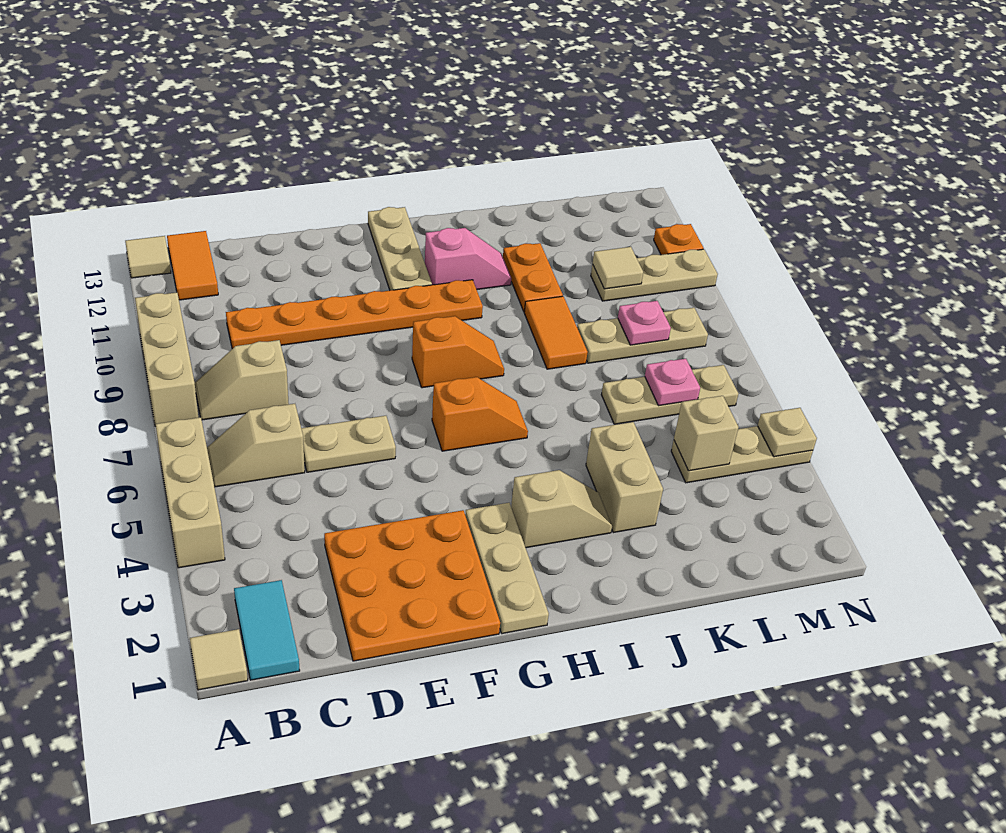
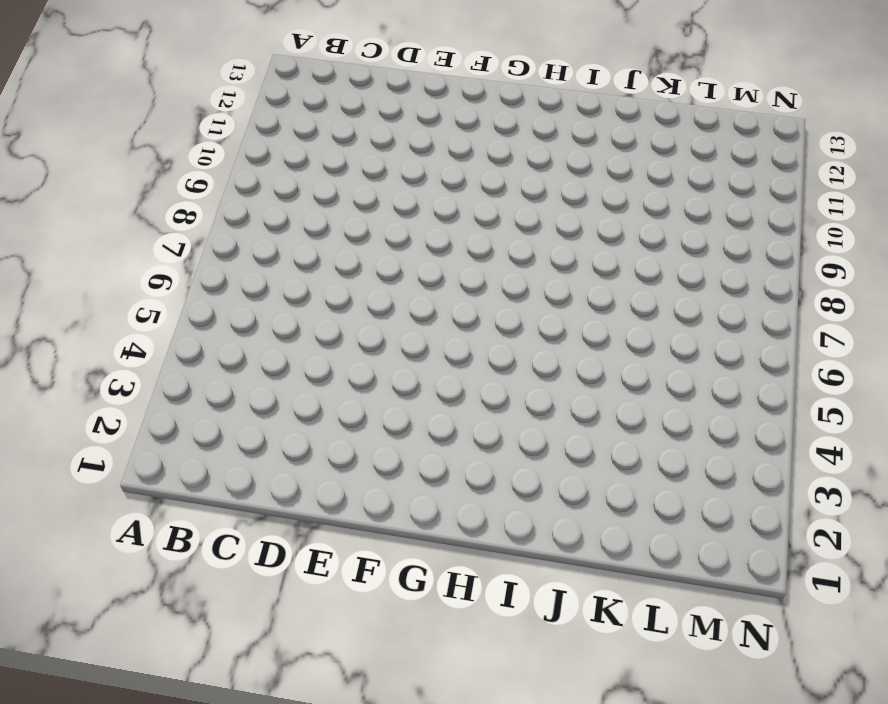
none -> tan tile A1 level 1
none -> tan brick A4:A6 level 1
none -> tan brick A8:A10 level 1
none -> tan tile A13 level 1

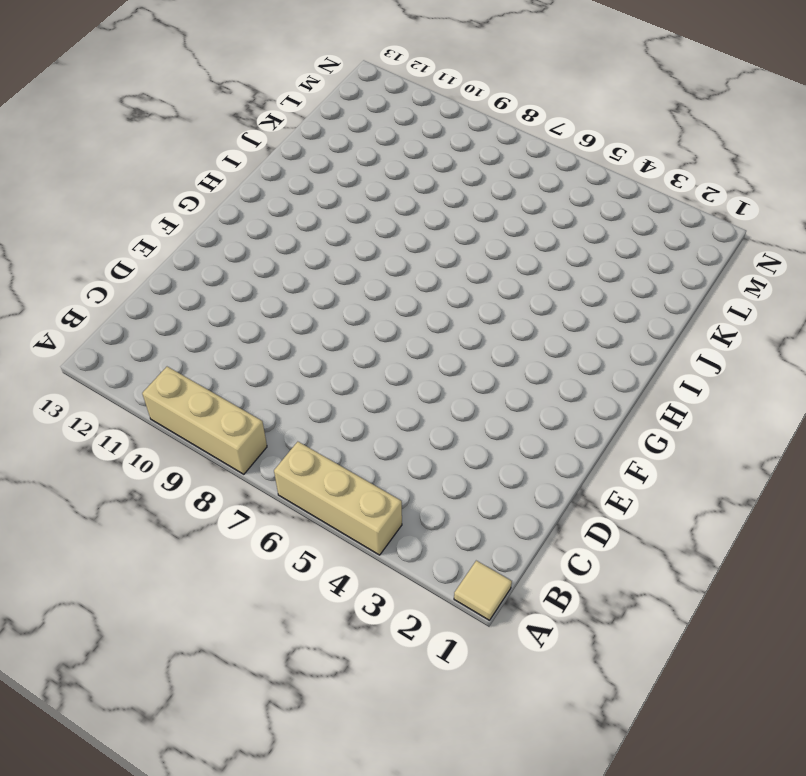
none -> tan tile A13 level 1
none -> cyan tile B1:B2 level 1
none -> tan slope B6:C6 level 1 top C
none -> tan slope B8:C8 level 1 top C

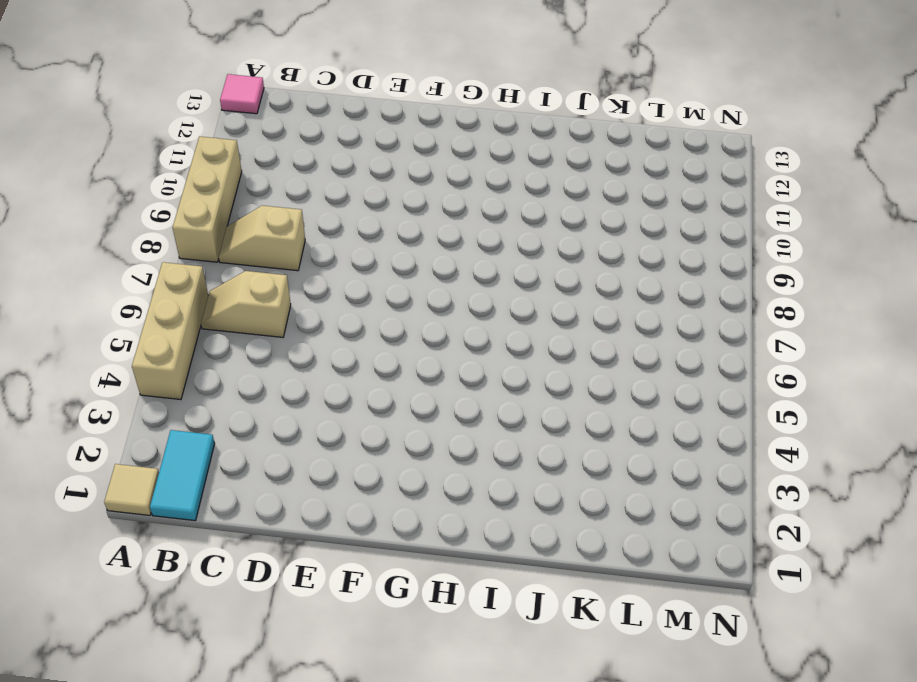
pink tile A13 level 1 -> tan tile A13 level 1
none -> orange tile B12:B13 level 1
none -> orange plate C10:H10 level 1
none -> orange plate D1:F3 level 1
none -> tan plate D6:E6 level 1

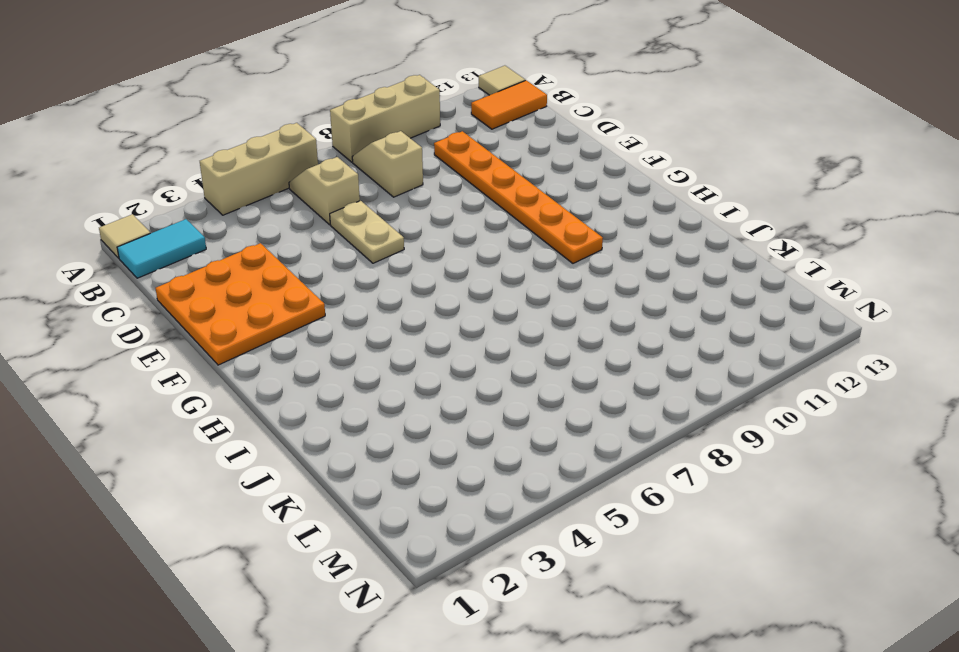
none -> tan plate G1:G3 level 1
none -> orange slope G6:H6 level 1 top G
none -> orange slope G8:H8 level 1 top G
none -> tan plate G11:G13 level 1

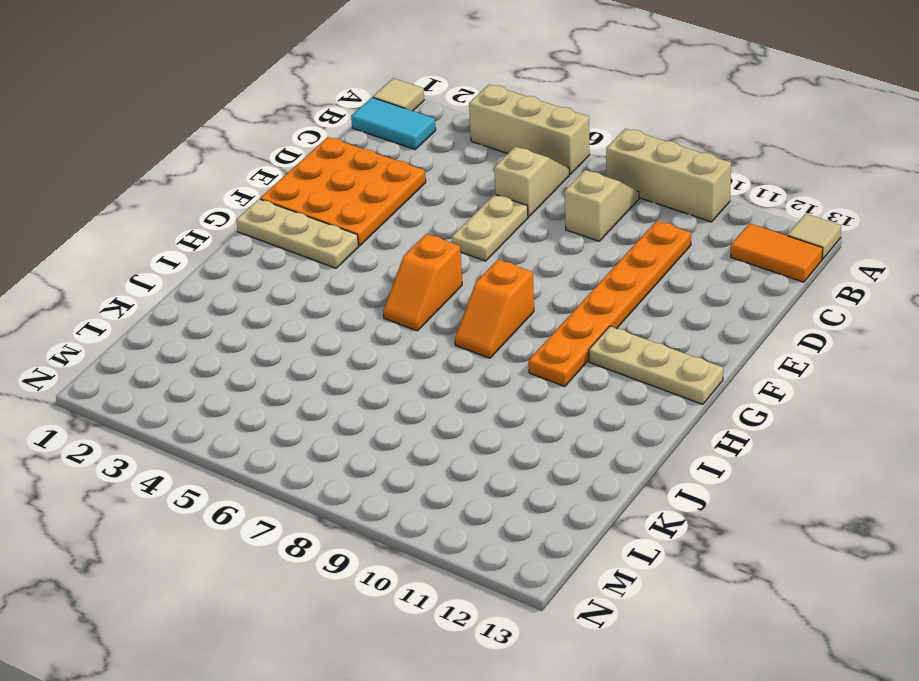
none -> tan slope H3:I3 level 1 top H
none -> pink slope H11:I11 level 1 top H
none -> tan brick J3:J4 level 1
none -> orange tile J8:J9 level 1

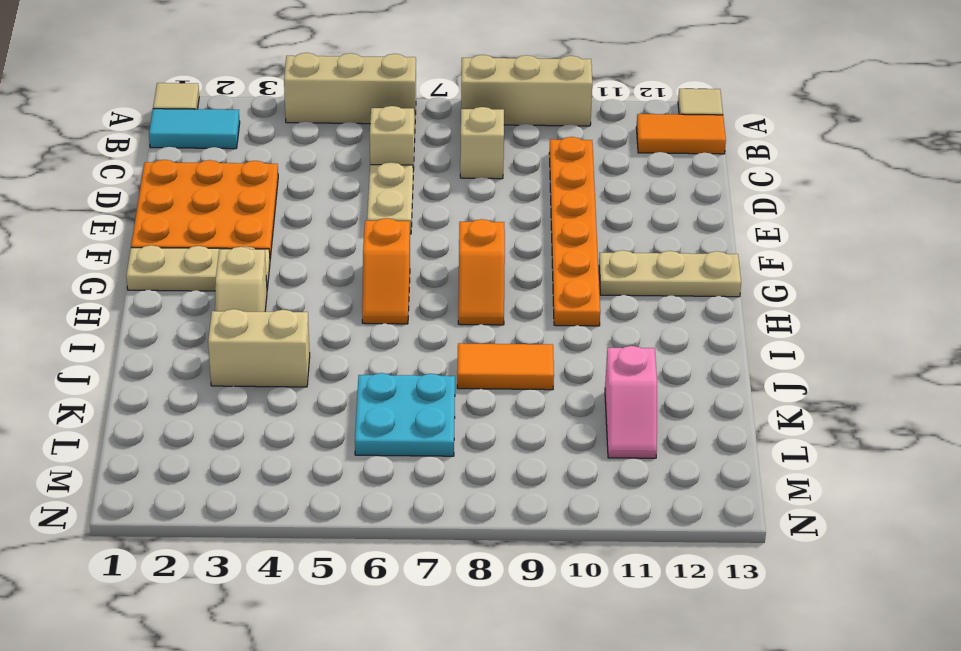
cyan plate K6:L7 level 1 -> tan plate K6:M6 level 1
pink slope K11:L11 level 1 top K -> pink slope H11:I11 level 1 top H
none -> orange plate J10:J11 level 1
none -> tan plate K8:M8 level 1
none -> tan plate L4:N4 level 1
none -> tan plate L10:N10 level 1

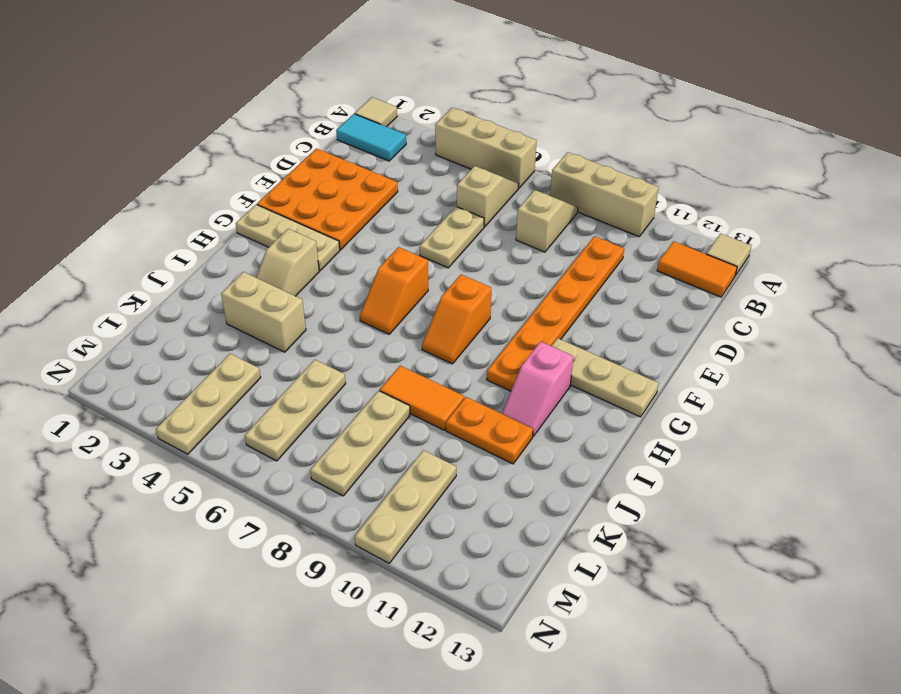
none -> orange plate N11 level 1
none -> tan brick L4 level 2
none -> pink plate L6 level 2
none -> pink plate L8 level 2

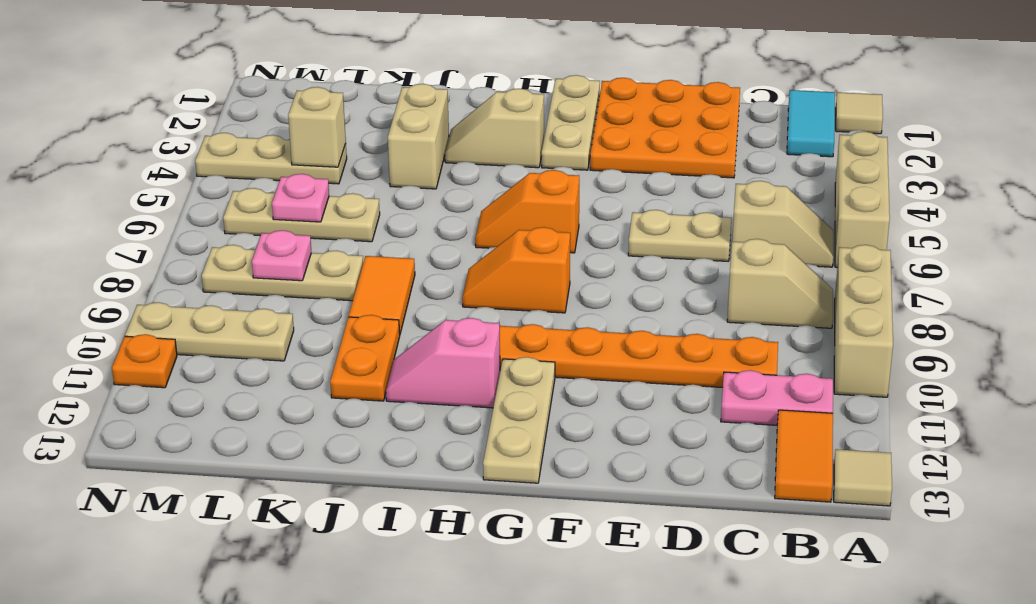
pink plate B11:C11 level 1 -> none
none -> tan tile L10 level 2
none -> tan plate N4 level 2

